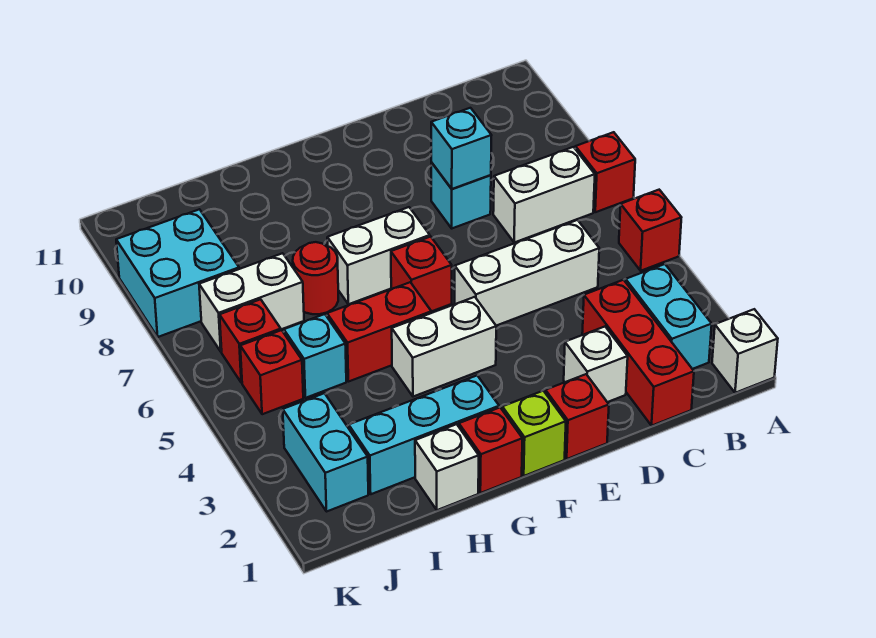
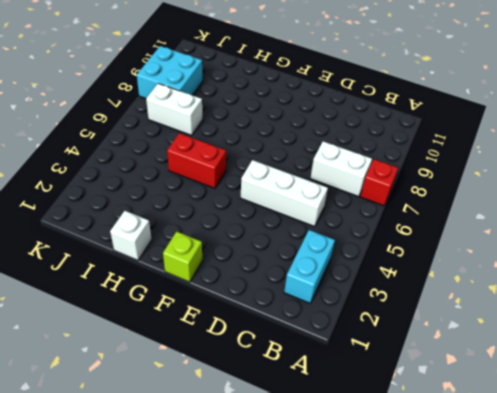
none -> white brick A1 level 1
none -> red brick A5 level 1
none -> red brick C1:C3 level 1

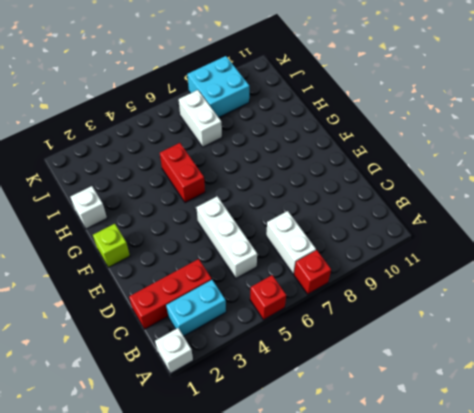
none -> white brick D2 level 1
none -> cyan brick D8 level 1
none -> red brick E1 level 1

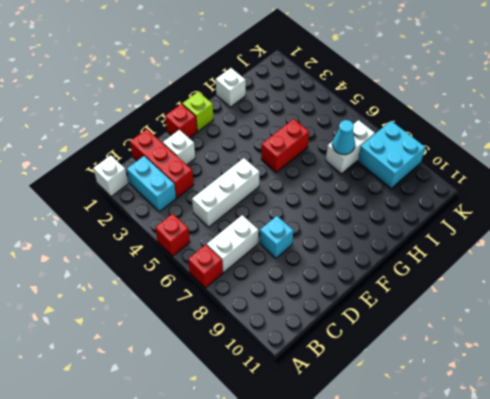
cyan cone I7 level 2 -> none
none -> white brick F4:G4 level 1
none -> red brick F6 level 1
none -> white brick F7:G7 level 1

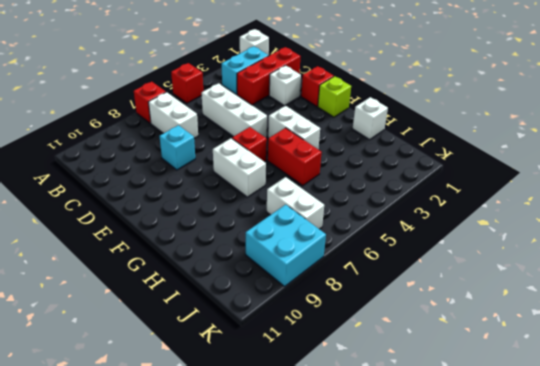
none -> red brick G1 level 1
none -> cyan brick G2:I2 level 1
none -> red round brick H7 level 1

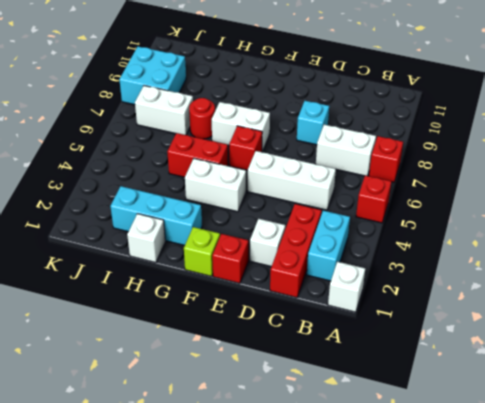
none -> red brick G1 level 1
none -> cyan brick I5 level 1
none -> cyan brick J2:J3 level 1

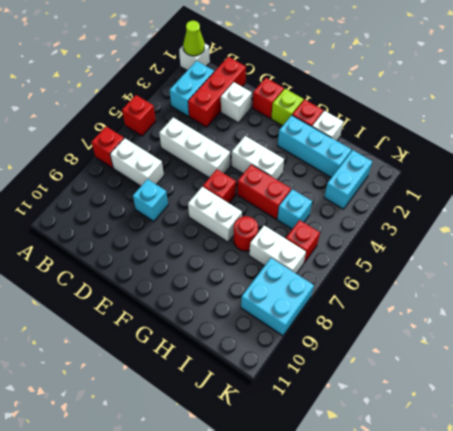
lime cone A1 level 2 -> none
none -> red brick J5 level 1
none -> cyan brick D8 level 2

